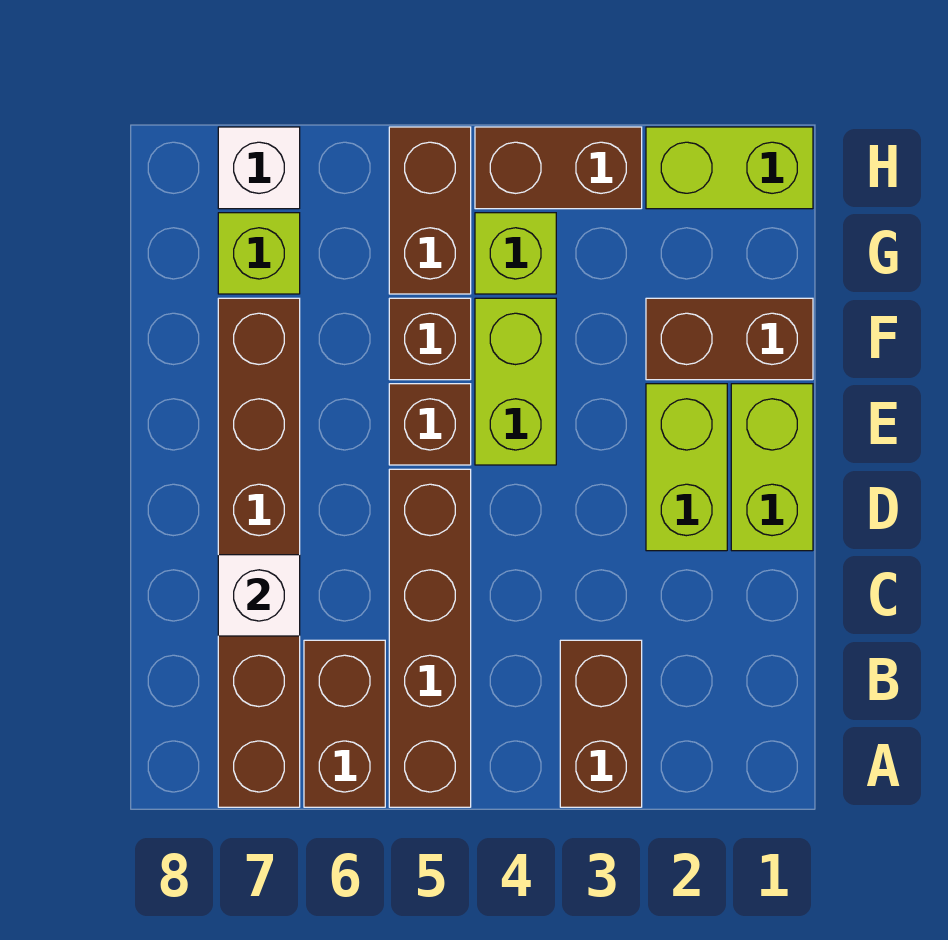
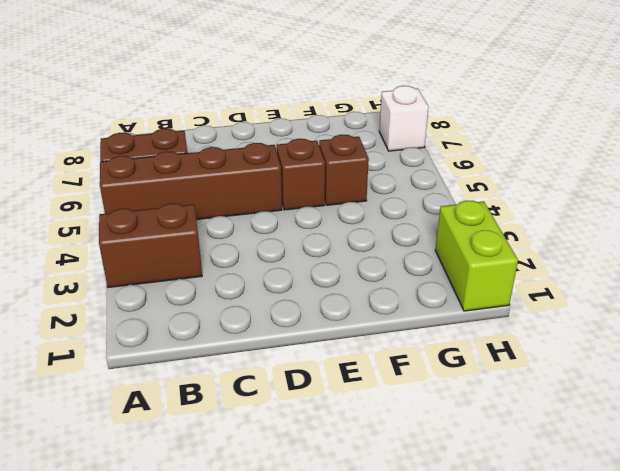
none -> brown brick A7:F7 level 1
none -> lime brick D1:E1 level 1
none -> lime brick D2:E2 level 1

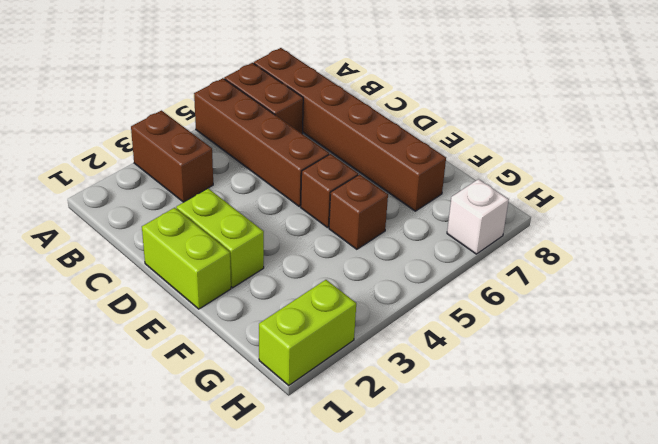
none -> lime brick E4:F4 level 1
none -> brown brick F1:F2 level 1
none -> lime brick G4 level 1

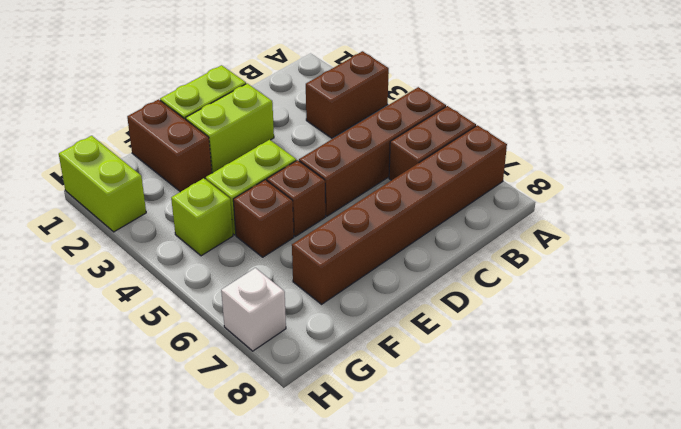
none -> brown brick G5:H5 level 1
none -> lime brick G7 level 1
none -> brown brick H3:H4 level 1

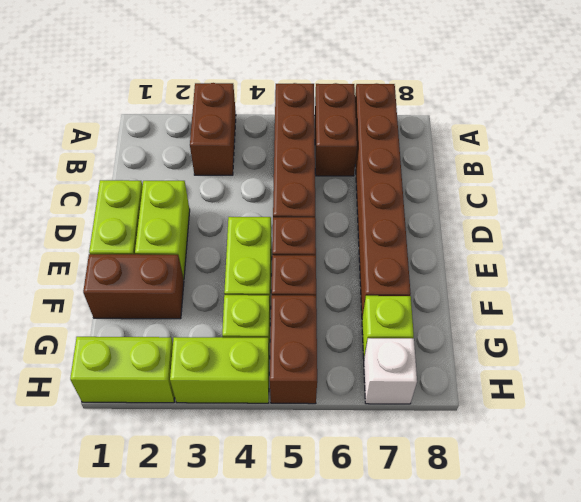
lime brick H3:H4 level 1 -> brown brick H3:H4 level 1
none -> white brick C7 level 2

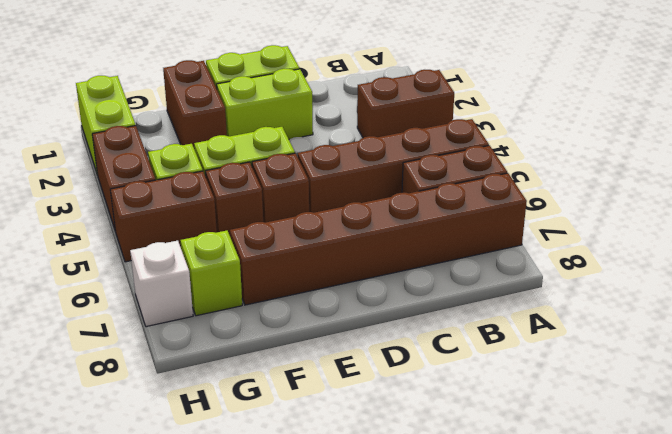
none -> white brick C7 level 2

